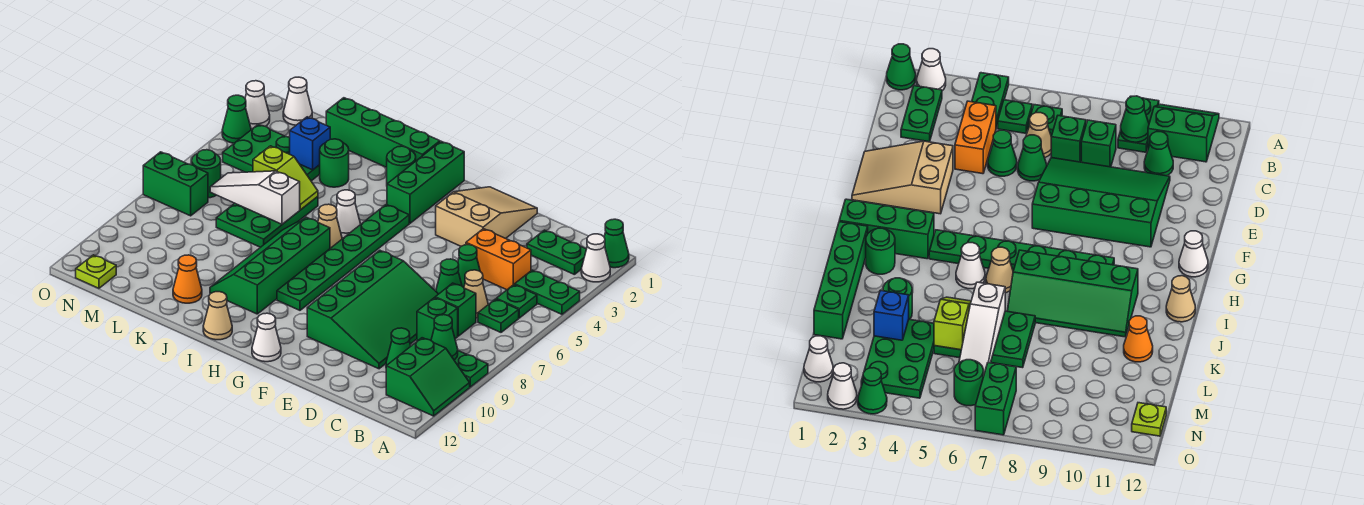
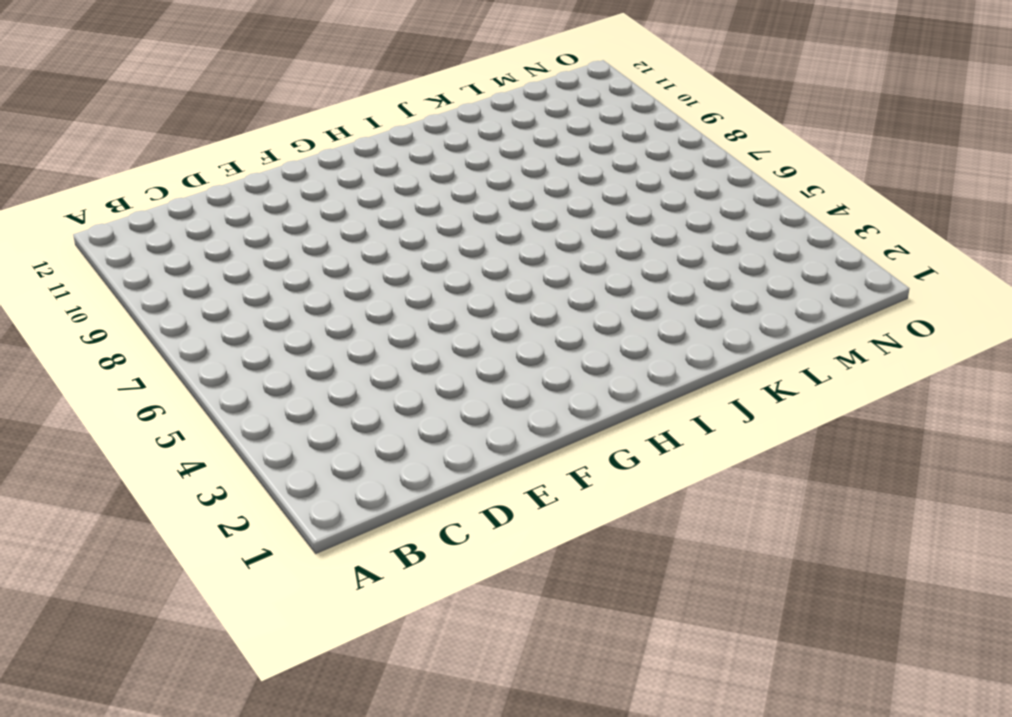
none -> green cone A1 level 1
none -> white cone A2 level 1
none -> green plate A4:B4 level 1
none -> green plate A9:B9 level 1

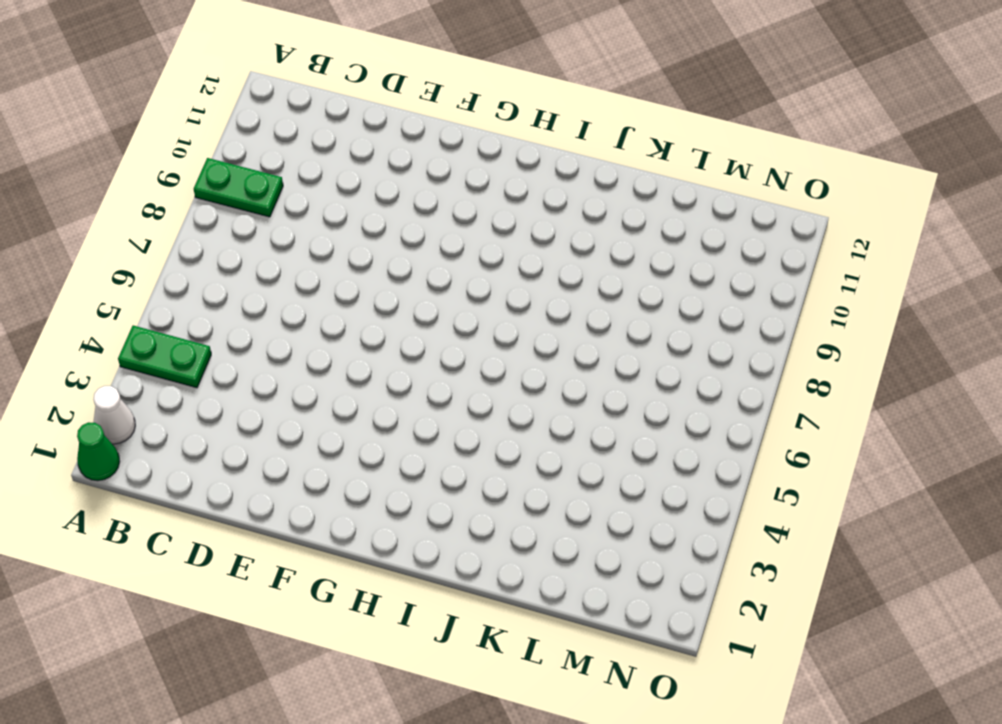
none -> green slope A10:B11 level 1 top B
none -> green plate B2:C2 level 1
none -> green plate B5 level 1
none -> green plate B6 level 1

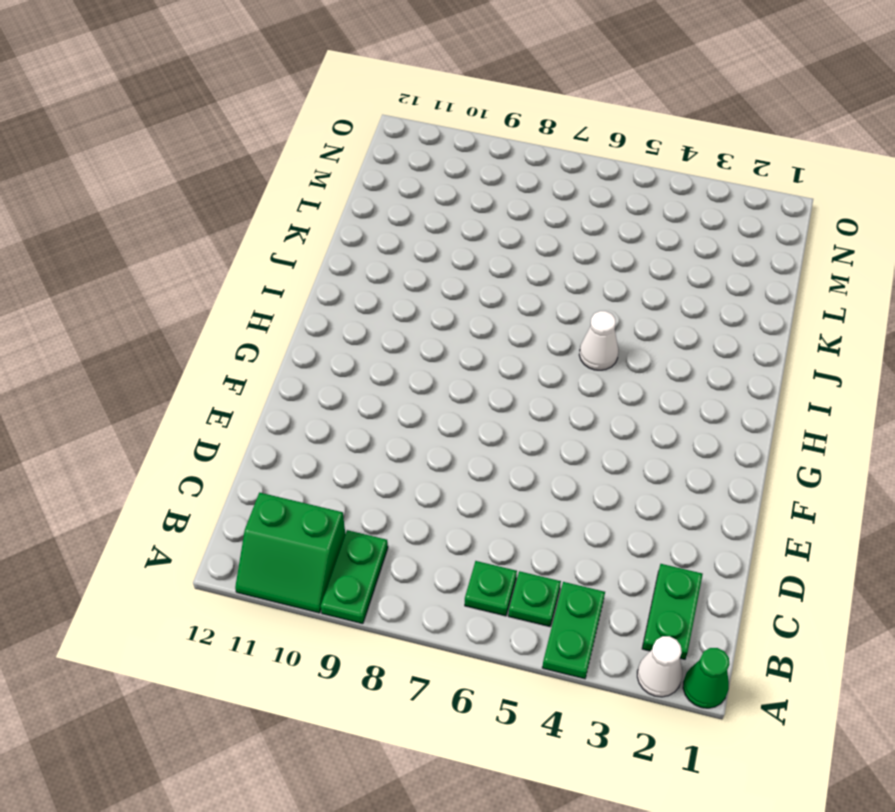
none -> orange brick C4:D4 level 1
none -> tan cone C6 level 1
none -> green brick C7 level 1
none -> green brick C8 level 1

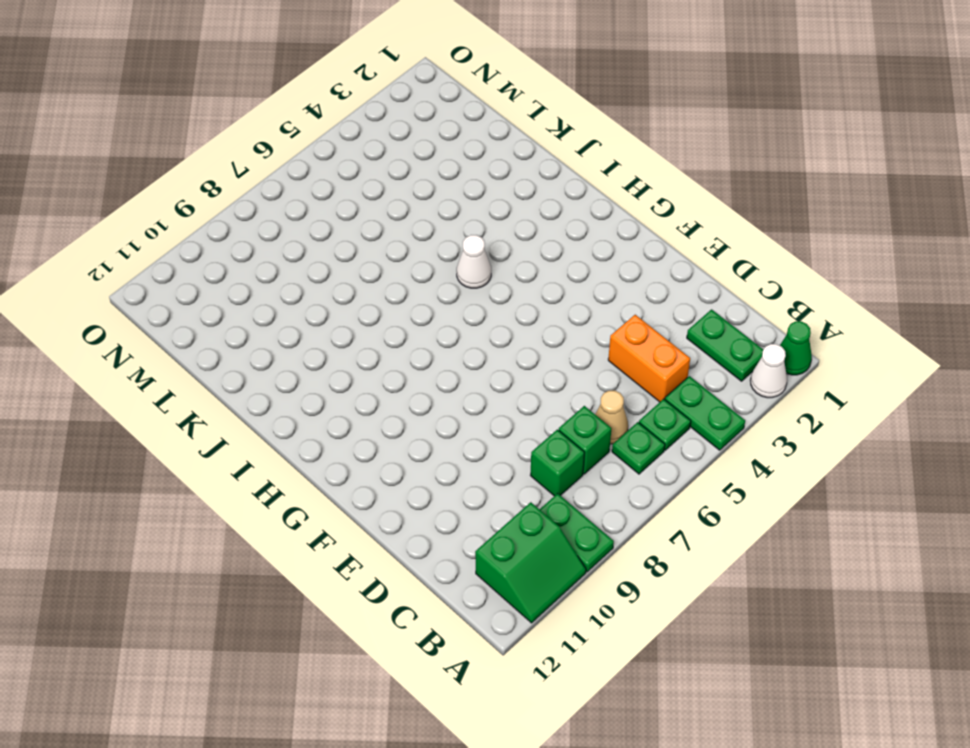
none -> green cone C10 level 1
none -> green cone D5 level 1
none -> green cone D6 level 1
none -> green slope D7:F10 level 1 top F

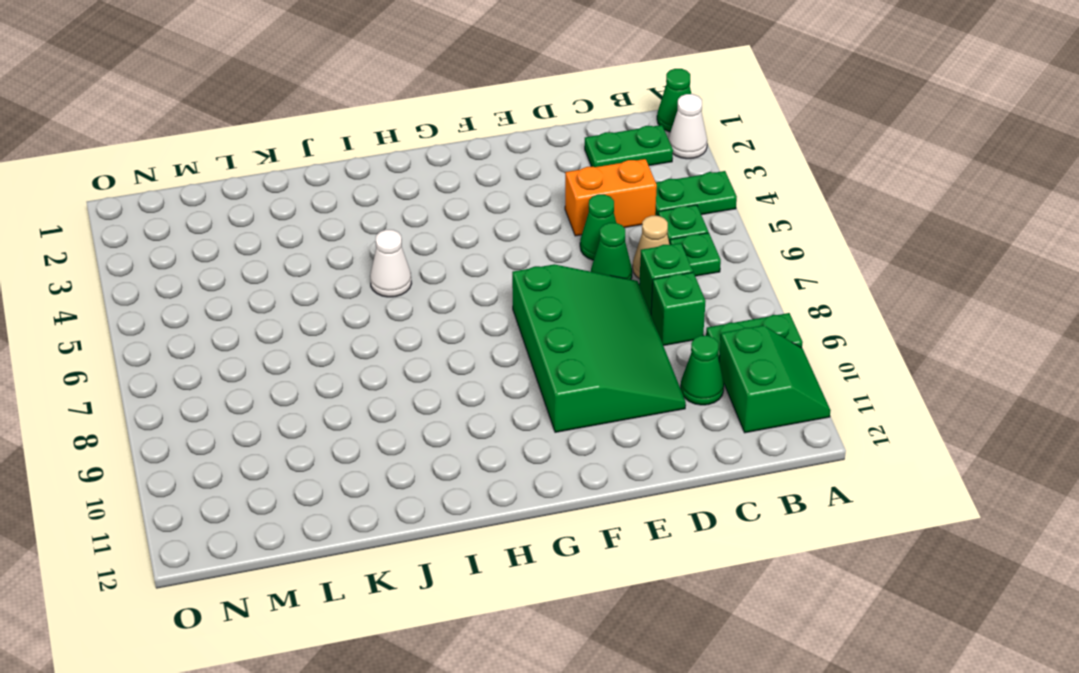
none -> tan slope E1:F3 level 1 top 3
none -> white cone G12 level 1
none -> green brick H1:H3 level 1
none -> green plate H4:H9 level 1

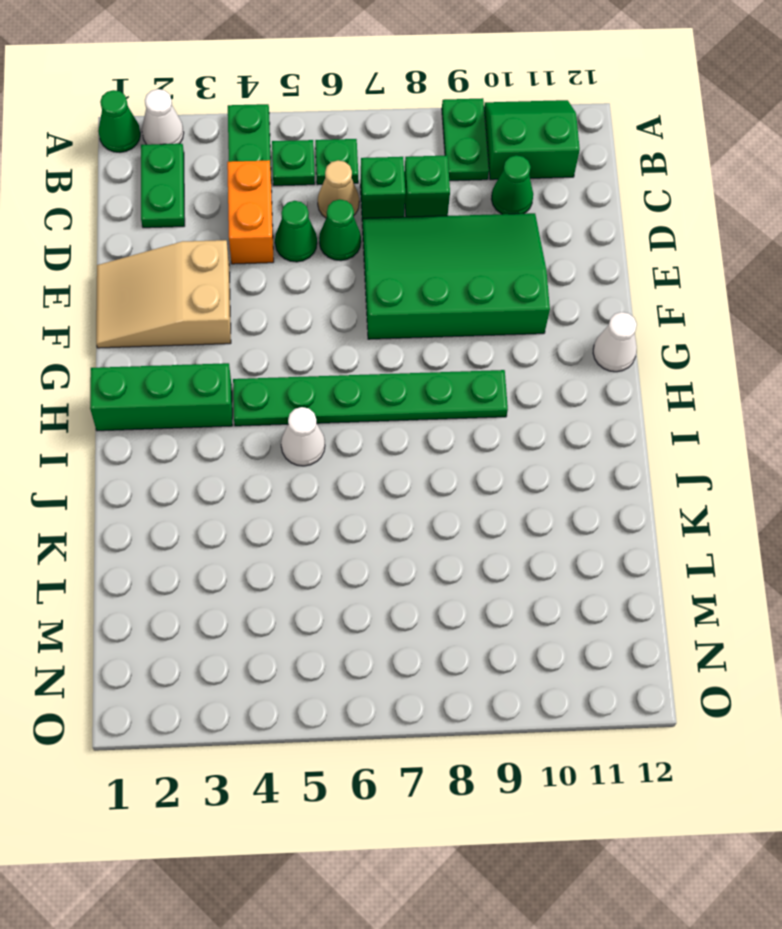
none -> green brick I1:L1 level 1
none -> green round brick I2 level 1
none -> tan cone I6 level 1
none -> green slope I7:J10 level 1 top I

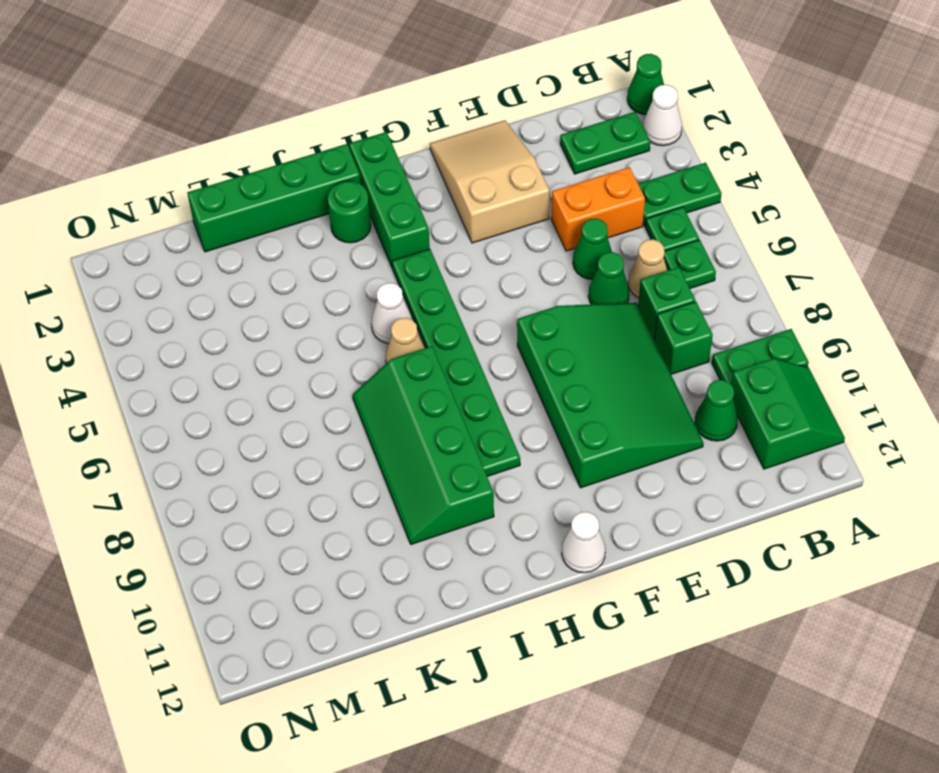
none -> tan cone I12 level 1
none -> green round brick K3 level 1
none -> green plate K5:L7 level 1
none -> orange cone K11 level 1

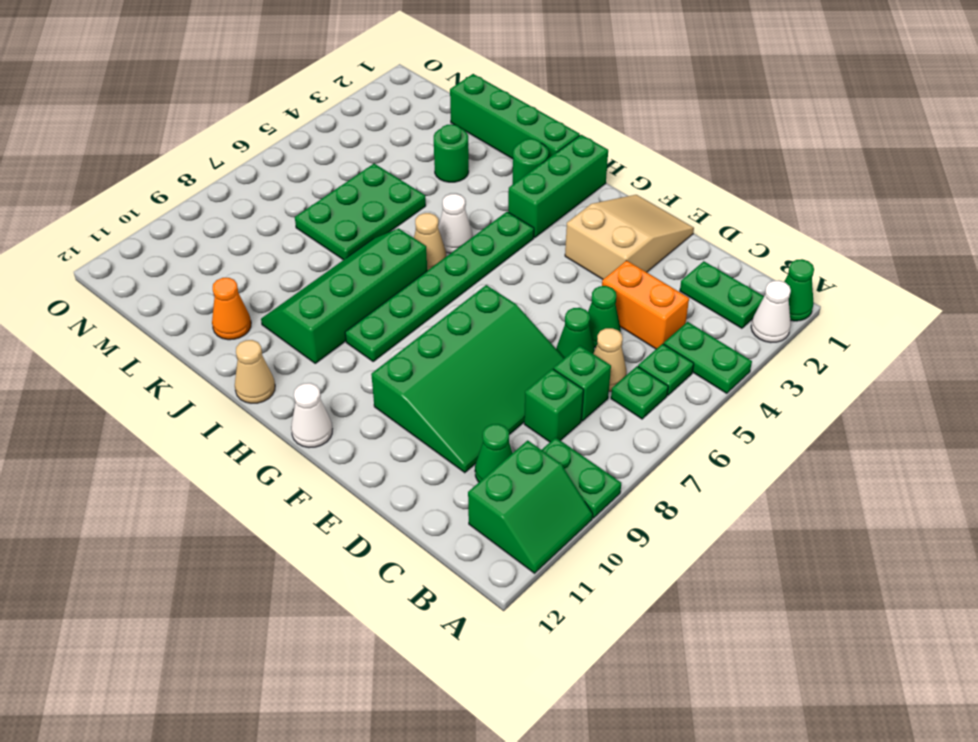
none -> green plate L3:N4 level 1
none -> white cone N1 level 1
none -> green round brick N6 level 1
none -> green brick N7:O7 level 1

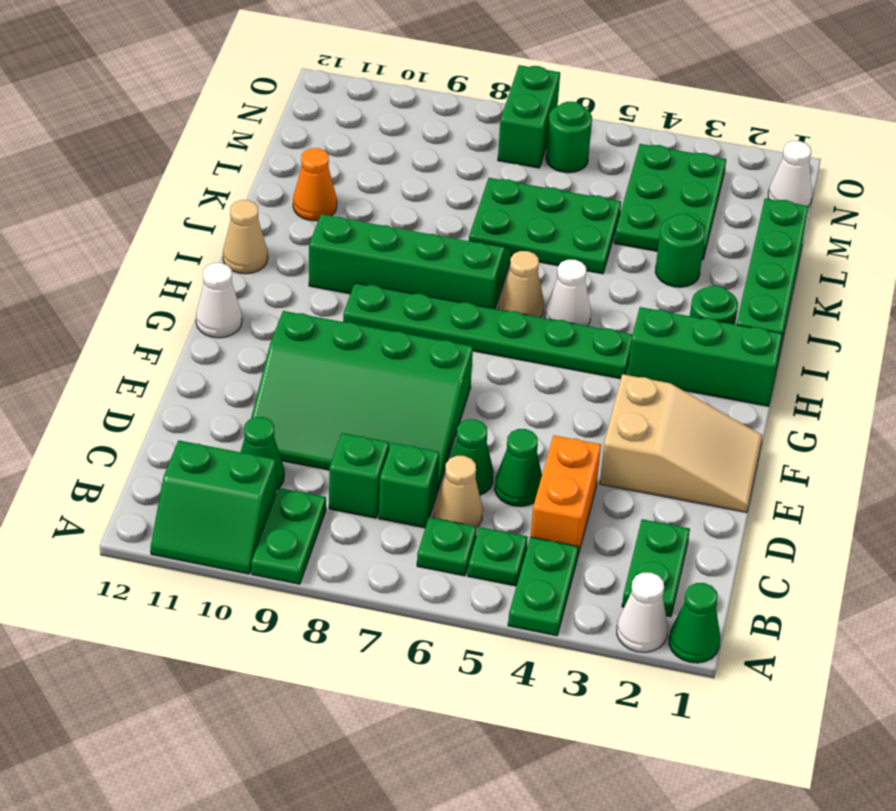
none -> lime plate N12 level 1
none -> white cone O2 level 1
none -> green cone O3 level 1
none -> green cone B9 level 2

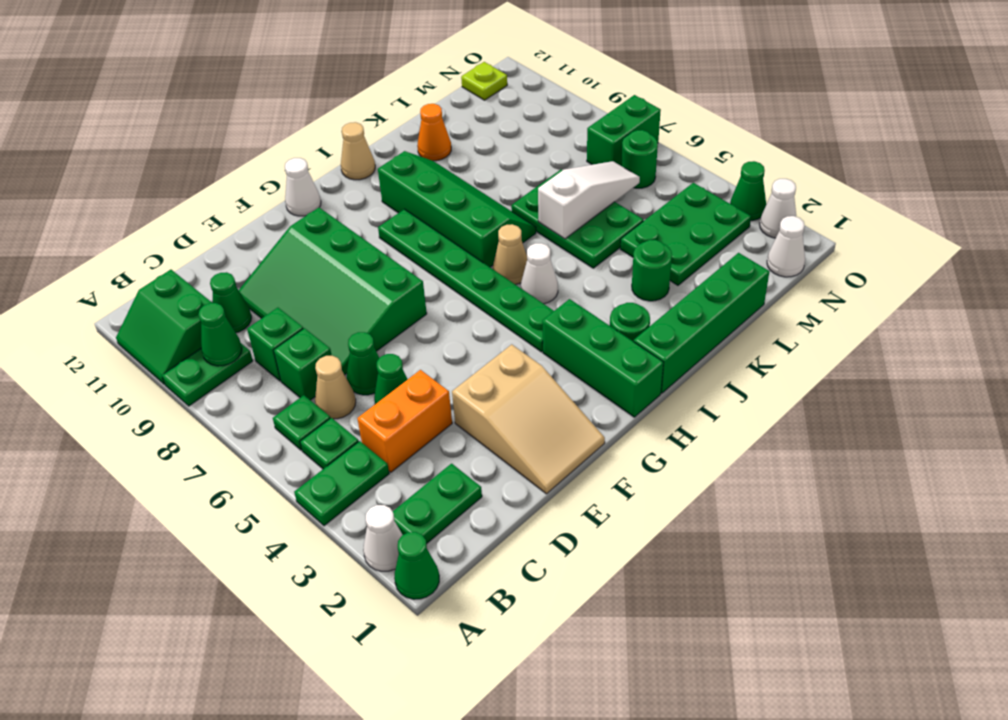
none -> lime slope K5:L5 level 2 top L
none -> blue brick L3 level 2

